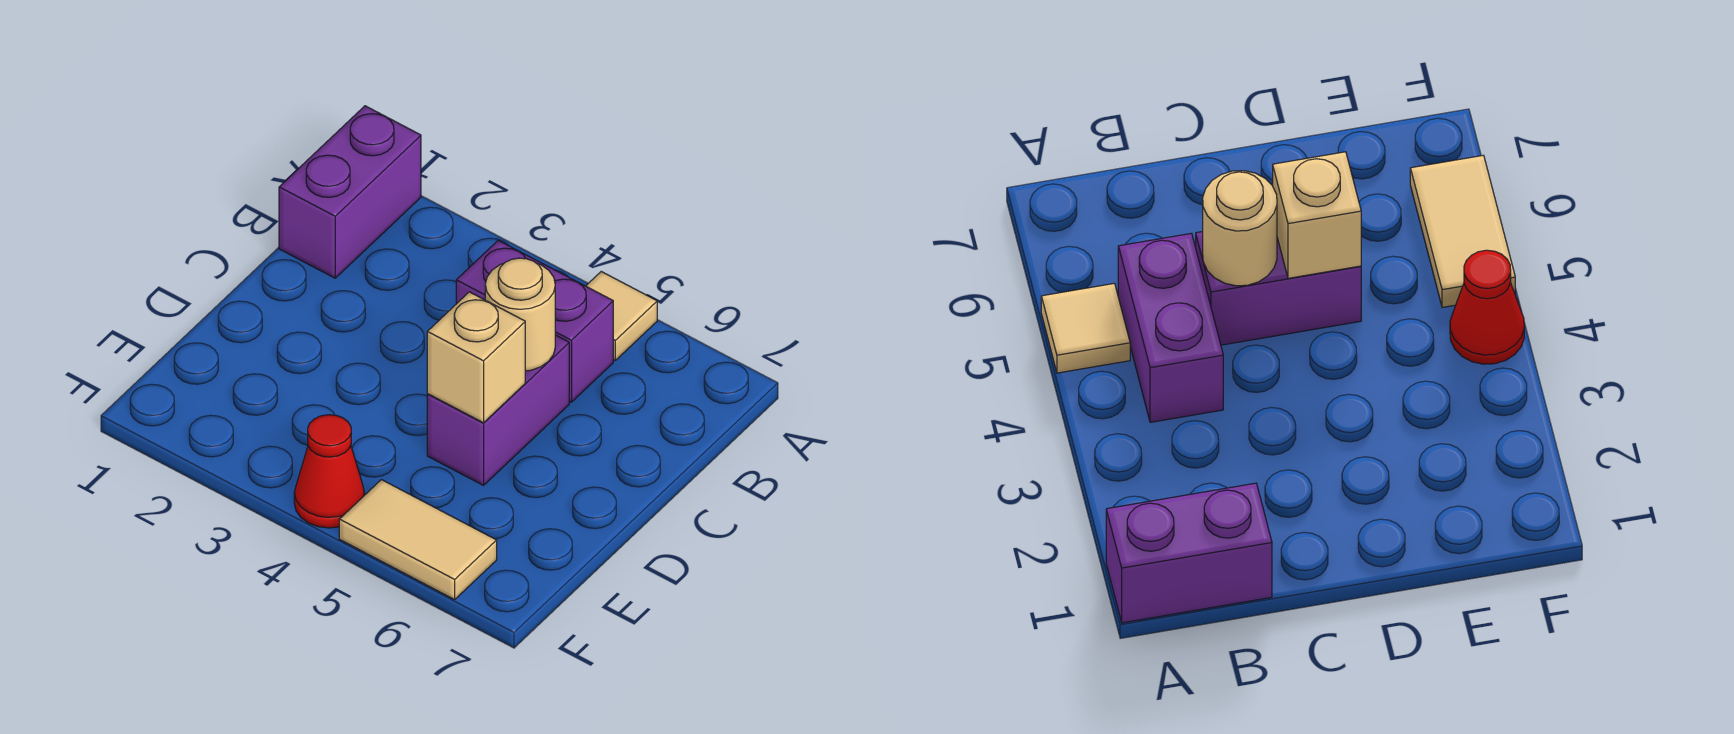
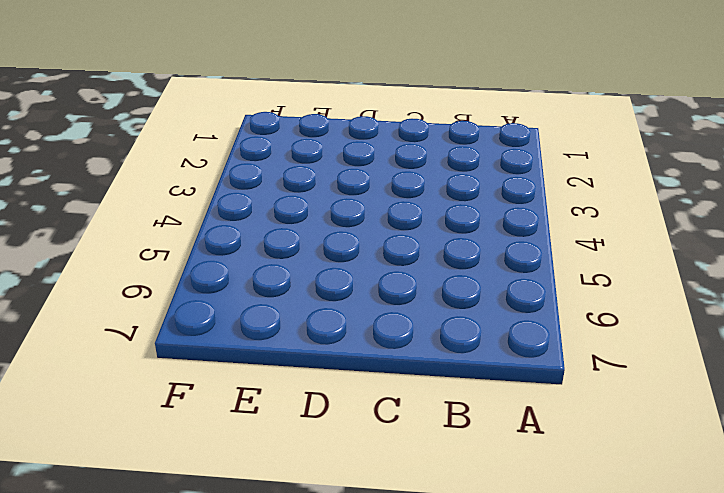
none -> purple brick A1:B1 level 1
none -> tan tile A5 level 1

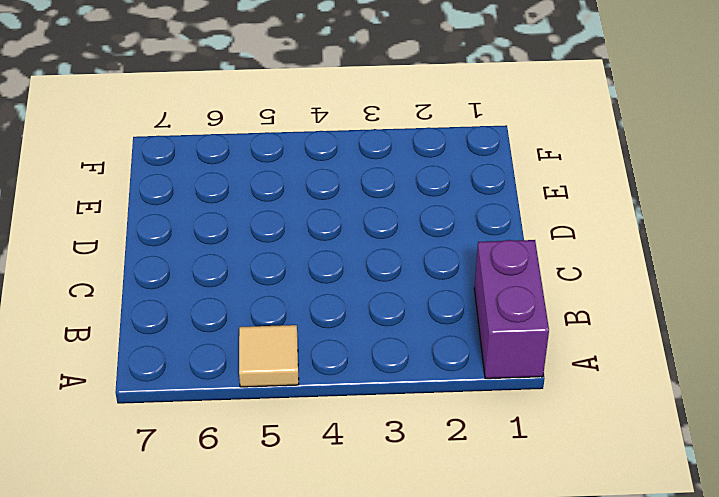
none -> purple brick B4:B5 level 1
none -> purple brick C5:D5 level 1

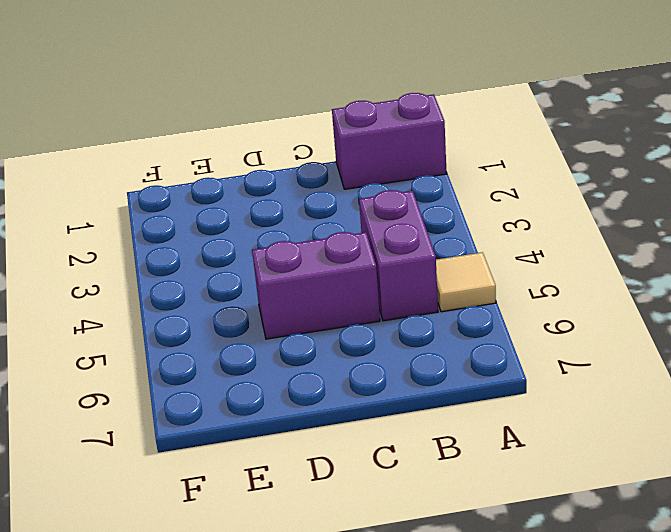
none -> red cone F4 level 1
none -> tan tile F5:F6 level 1

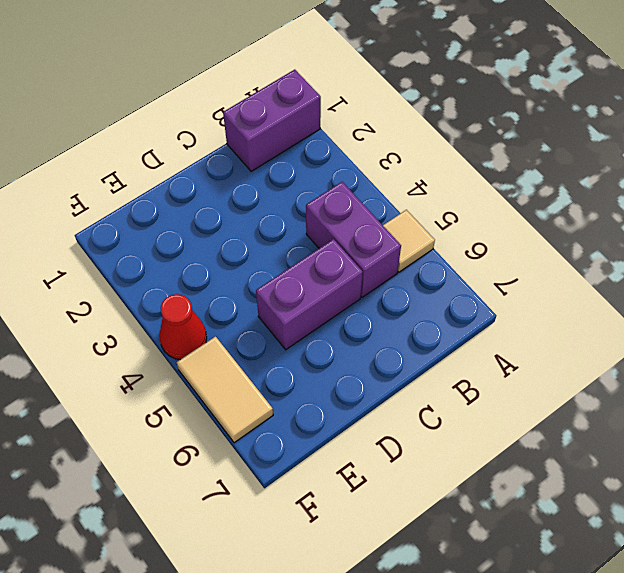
none -> tan round brick C5 level 2
none -> tan brick D5 level 2

